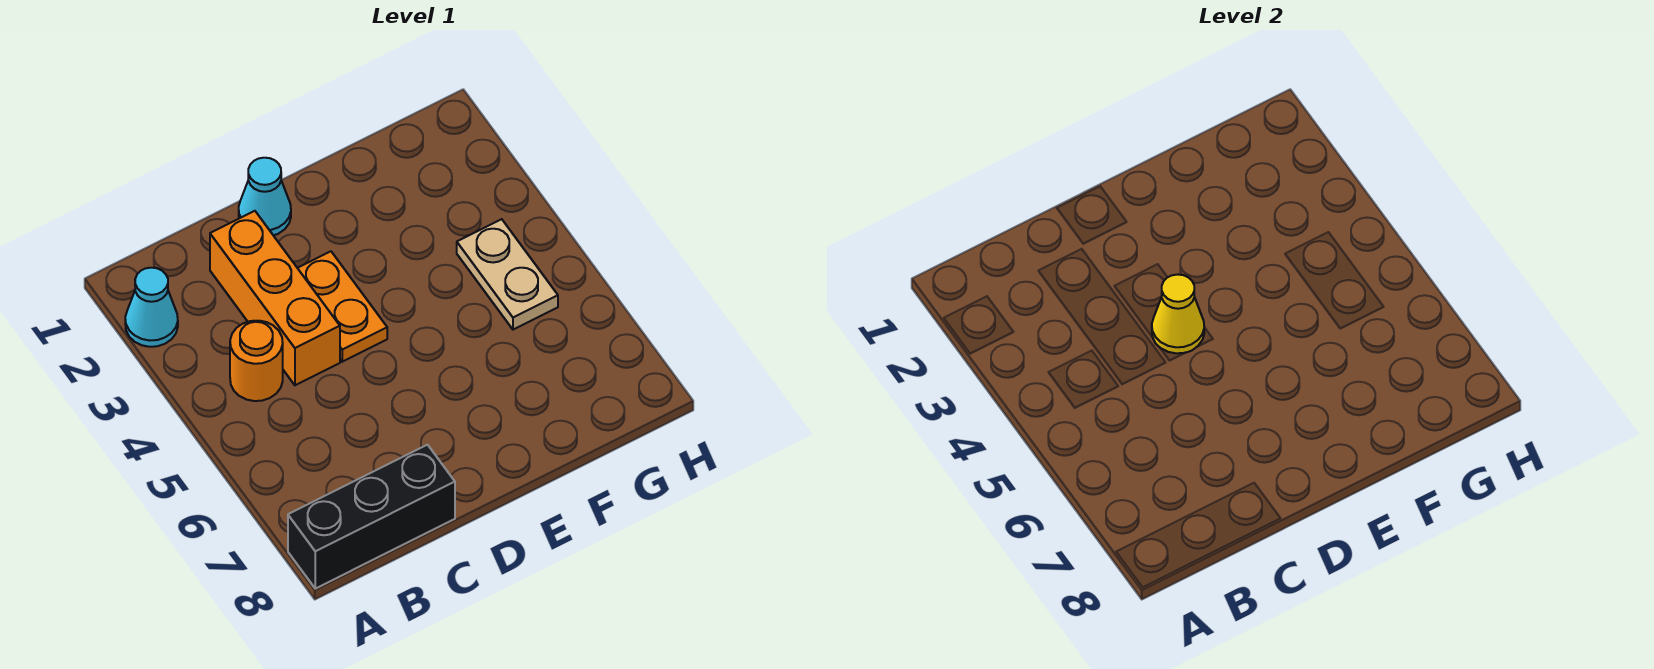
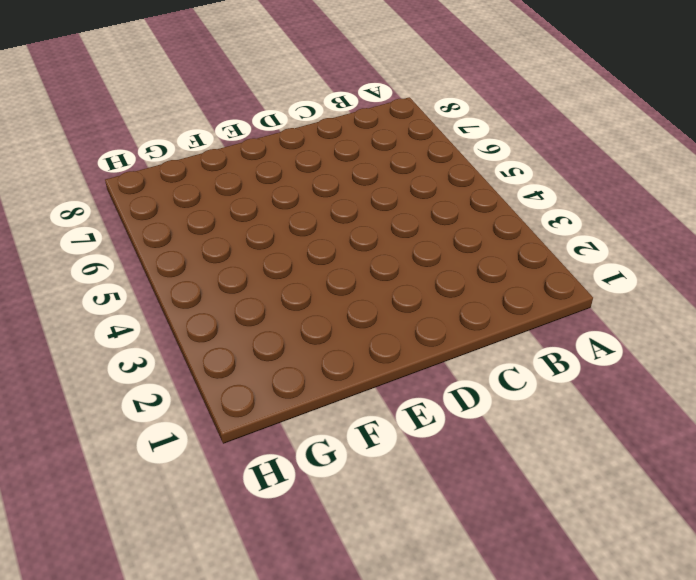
none -> cyan cone A2 level 1
none -> black brick A8:C8 level 1

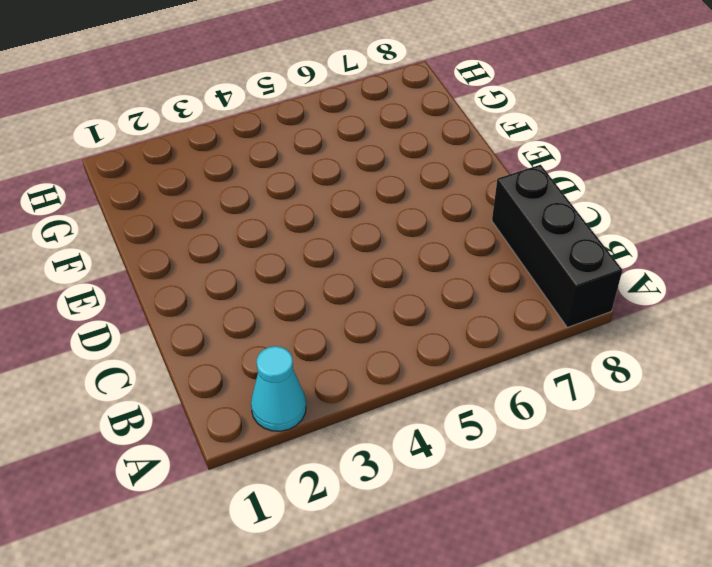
none -> orange round brick B4 level 1
none -> orange brick C2:C4 level 1

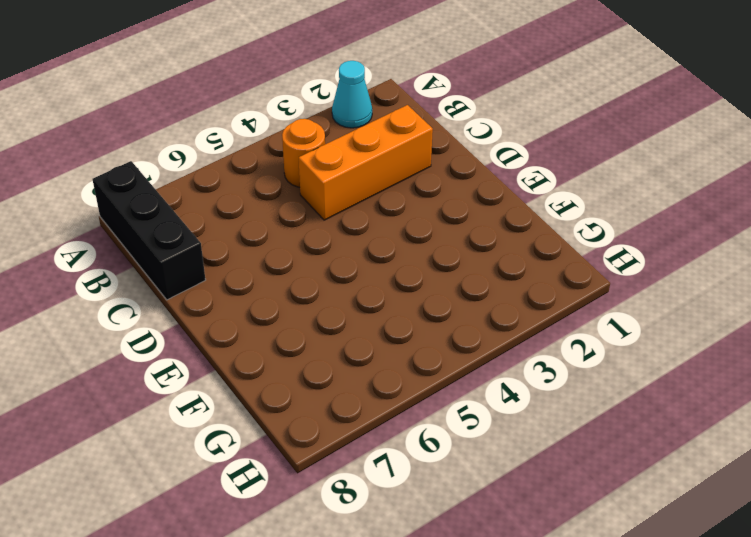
none -> cyan cone D1 level 1
none -> orange plate D3:D4 level 1

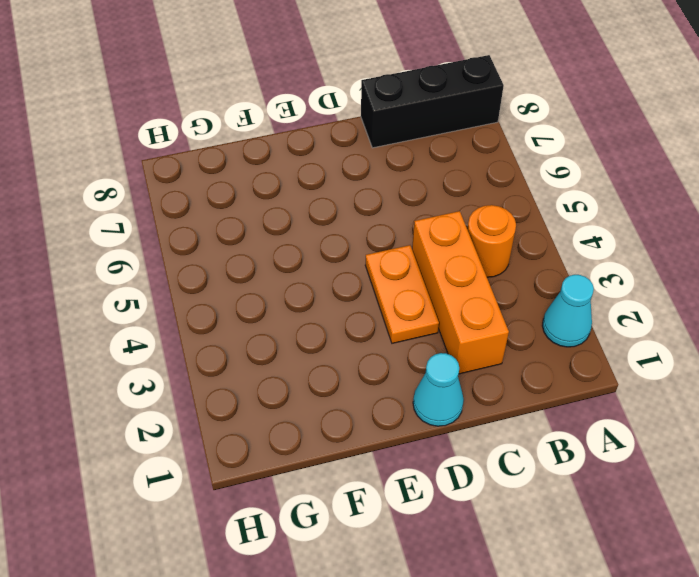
none -> tan plate G4:G5 level 1
none -> yellow cone D4 level 2

